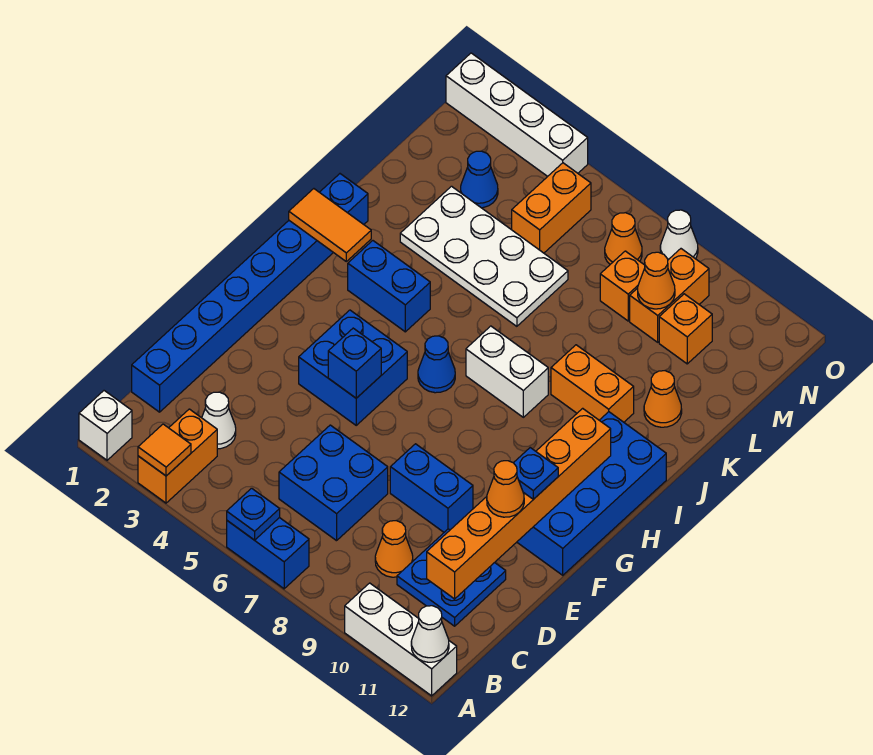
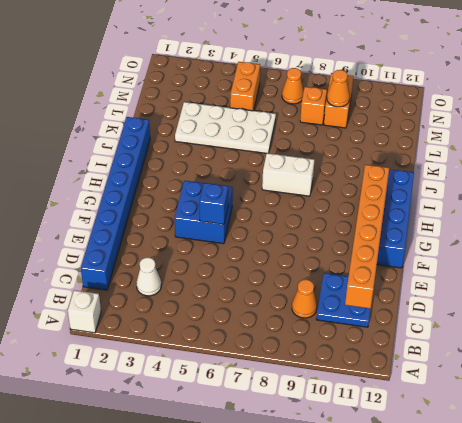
none -> orange brick A3:B3 level 1
none -> blue brick A6:A7 level 1
none -> white brick A10:A12 level 1
none -> blue brick C6:D7 level 1

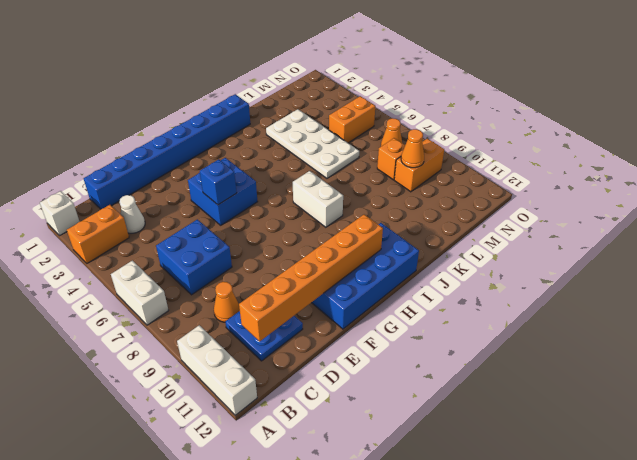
white brick A6:A7 level 1 -> blue brick A6:A7 level 1
none -> blue brick E8:E9 level 1
none -> blue cone H6 level 1
none -> blue brick I3:I4 level 1
none -> orange brick J9:J10 level 1

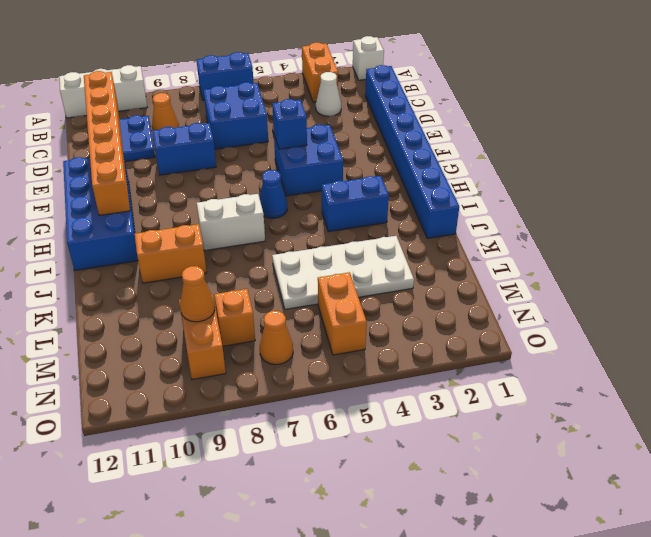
none -> orange cone K11 level 1
none -> blue cone M3 level 1
none -> orange brick M10 level 1
none -> white brick O1:O4 level 1

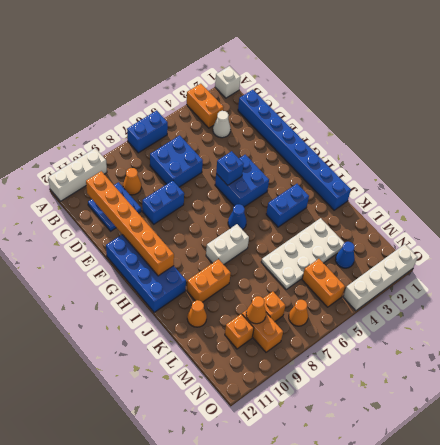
none -> white cone O8 level 1
none -> orange tile A3 level 2
none -> blue plate A6 level 2
none -> white cone A12 level 2

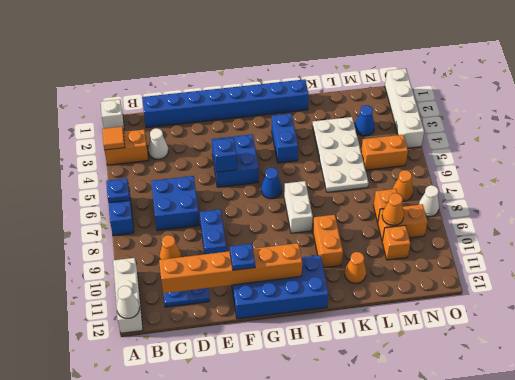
none -> orange tile I1:I2 level 2
none -> orange cone E11 level 3

